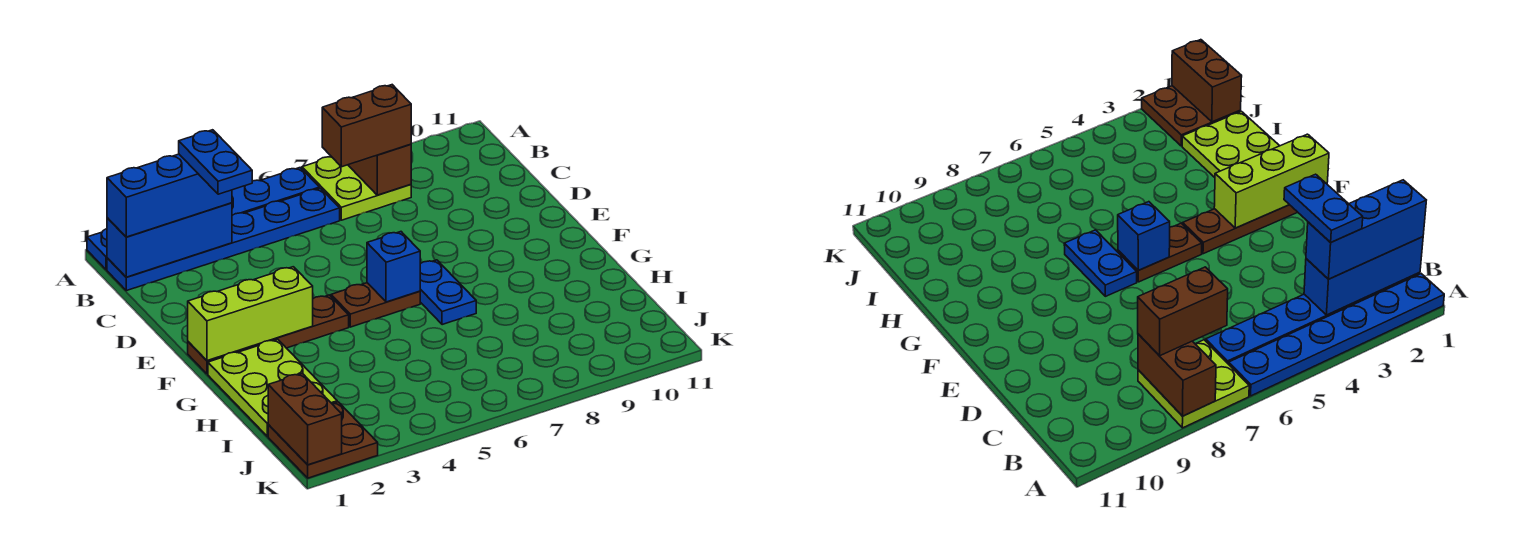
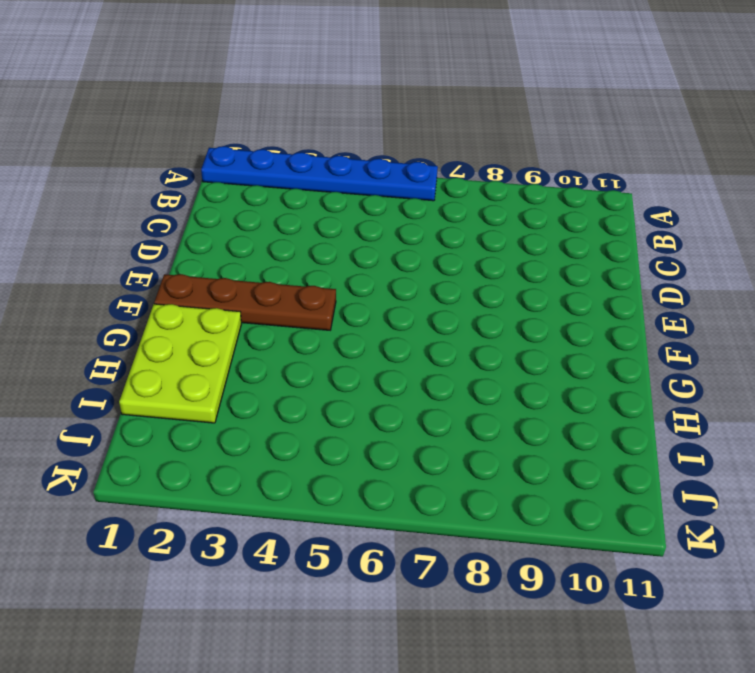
none -> lime plate A7:B8 level 1
none -> blue plate B1:B6 level 1
none -> brown plate F5:F6 level 1

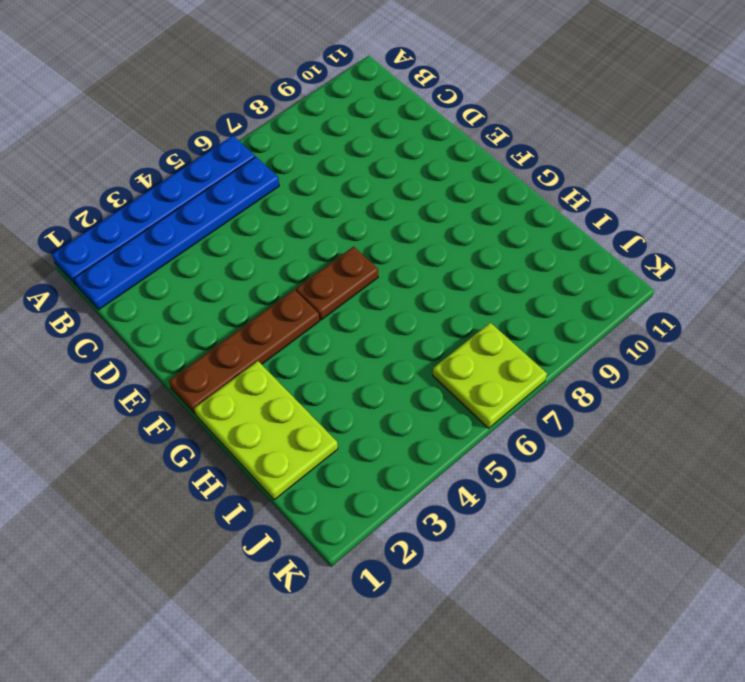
lime plate J6:K7 level 1 -> lime plate A7:B8 level 1
none -> blue plate F7:G7 level 1
none -> brown plate J1:K2 level 1
none -> brown brick A8:B8 level 2

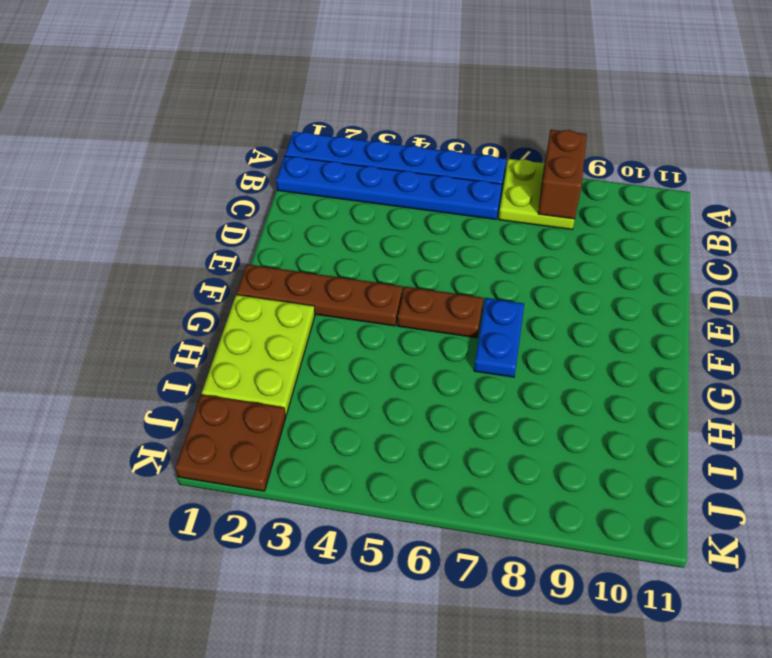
none -> blue brick B1:B3 level 2
none -> lime brick F1:F3 level 2
none -> blue brick F6 level 2

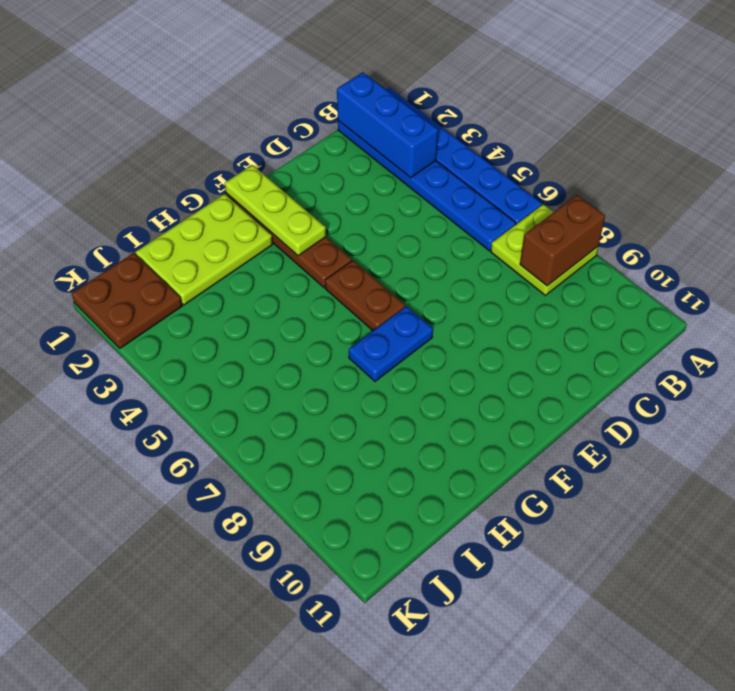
lime plate F1:F3 level 2 -> lime brick F1:F3 level 2
none -> blue brick F6 level 2
none -> brown brick J1:K1 level 2
none -> blue brick B1:B3 level 3

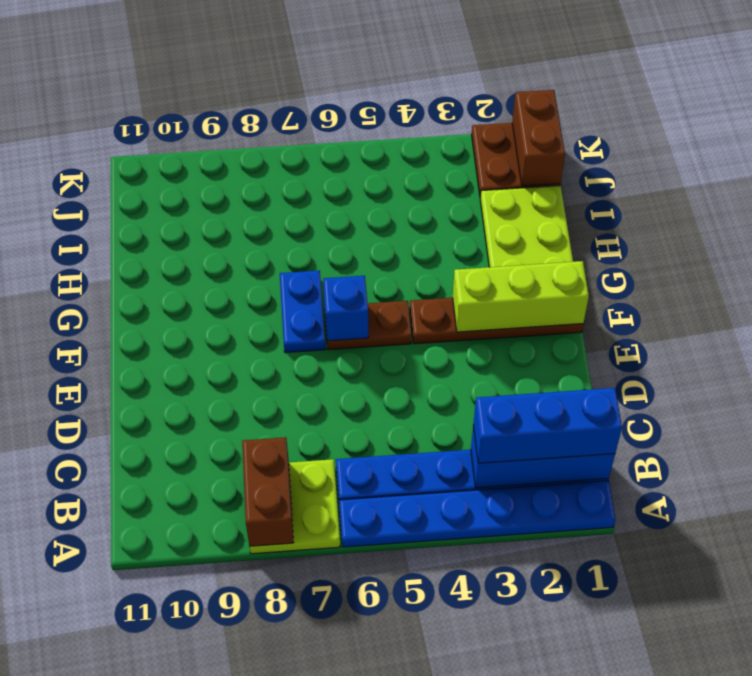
none -> brown brick B7:B8 level 3
none -> blue plate B3:C3 level 4

